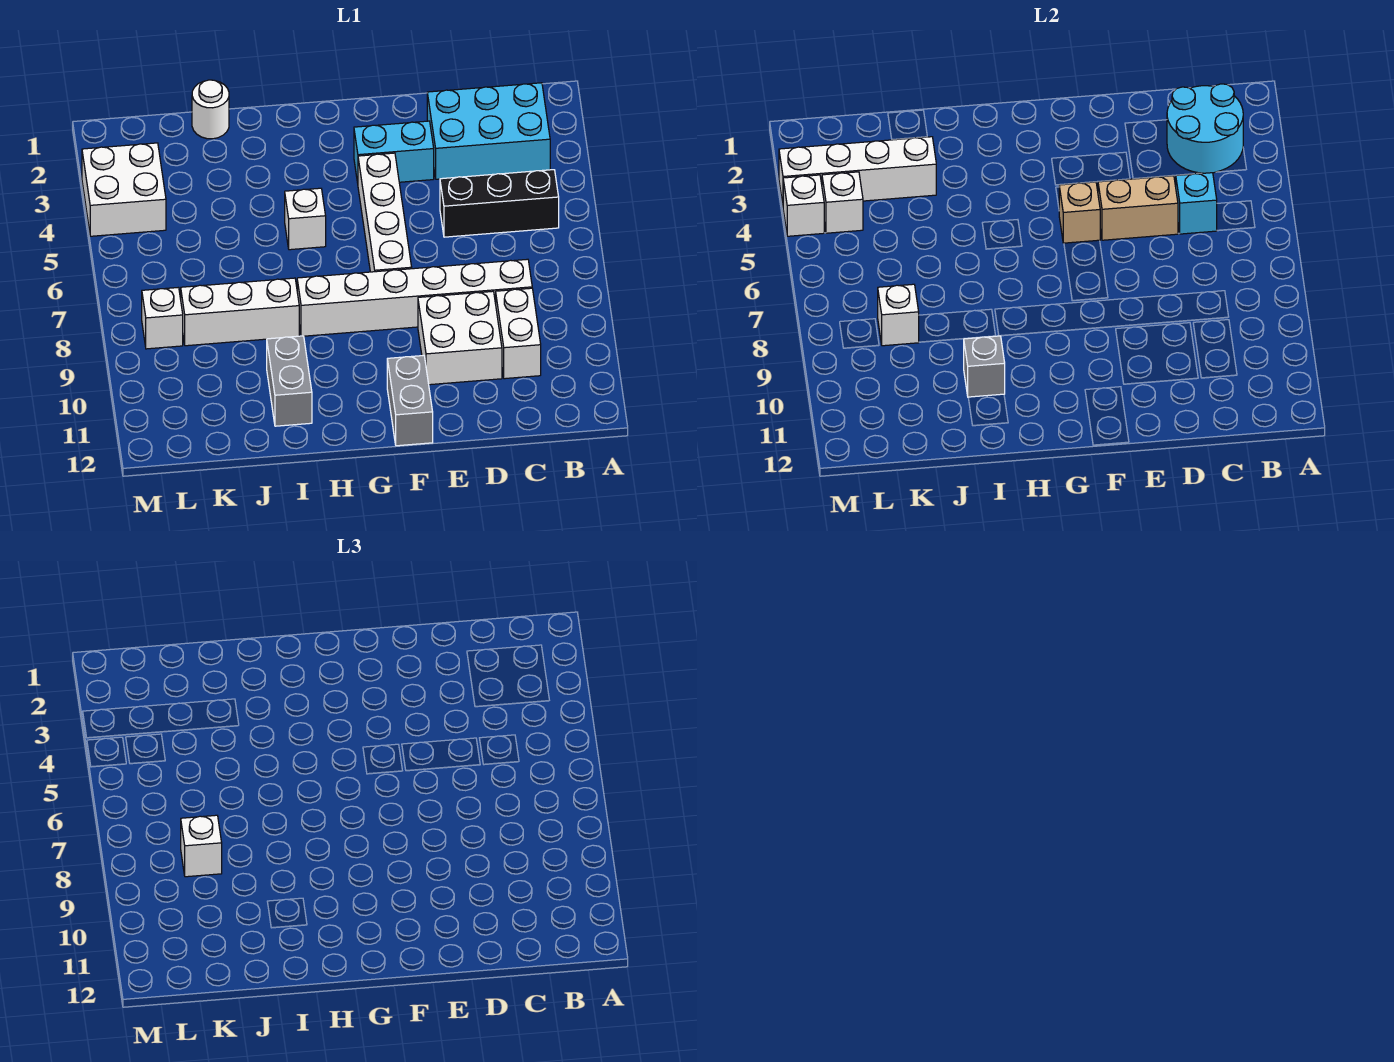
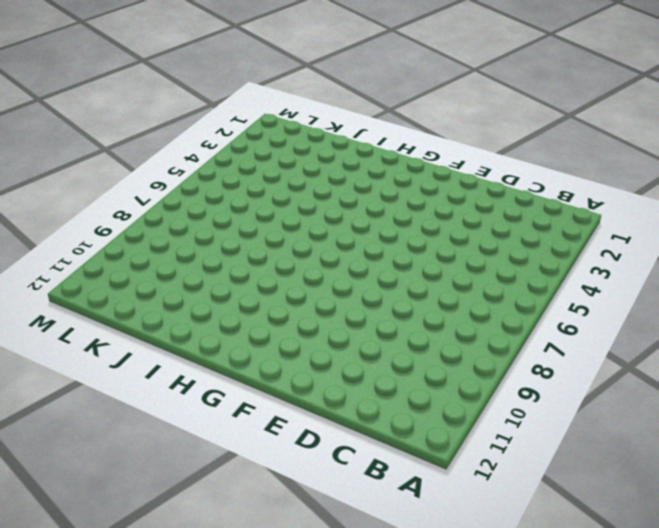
none -> cyan brick B2:D3 level 1
none -> black brick B5:D5 level 1
none -> white brick C8:H8 level 1

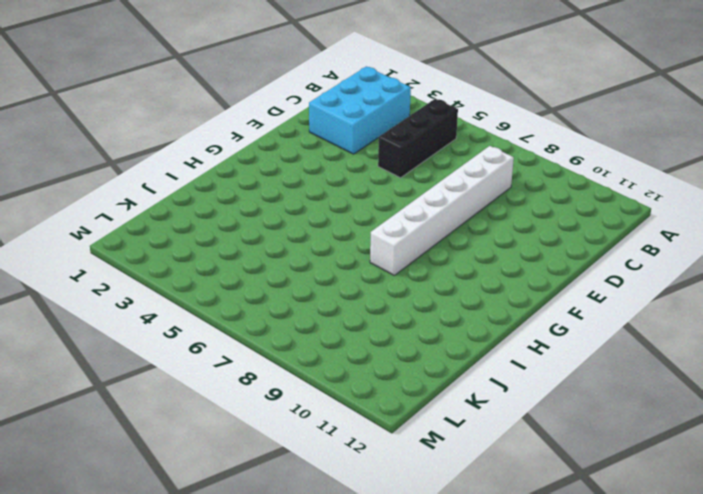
none -> white brick C9:C10 level 1
none -> white brick D9:E10 level 1
none -> cyan brick E3:F3 level 1

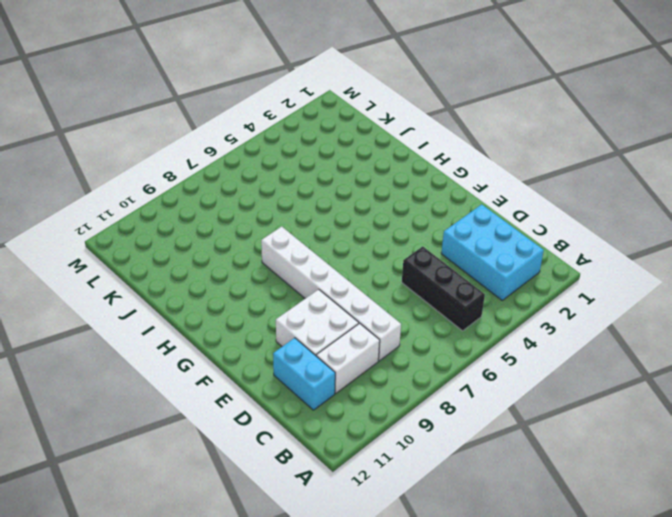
cyan brick C11:D11 level 1 -> cyan brick E3:F3 level 1
none -> white brick F4:F7 level 1
none -> grey brick F11:F12 level 1
none -> white brick H5 level 1

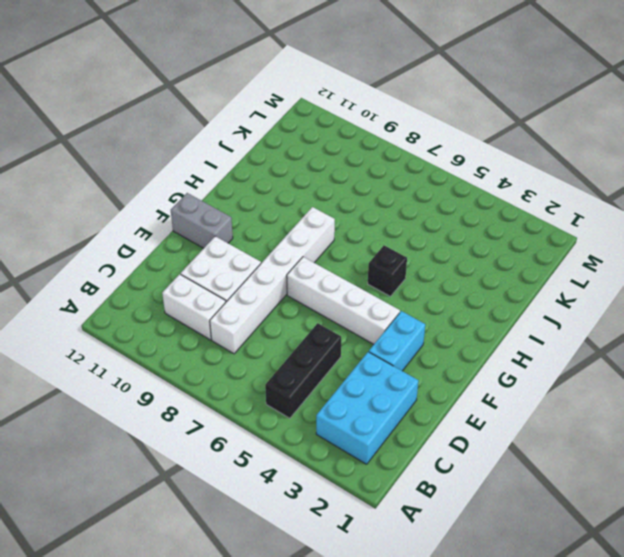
black brick H5 level 1 -> white brick H5 level 1
none -> white brick I8:K8 level 1
none -> grey brick I10:I11 level 1
none -> white round brick J1 level 1

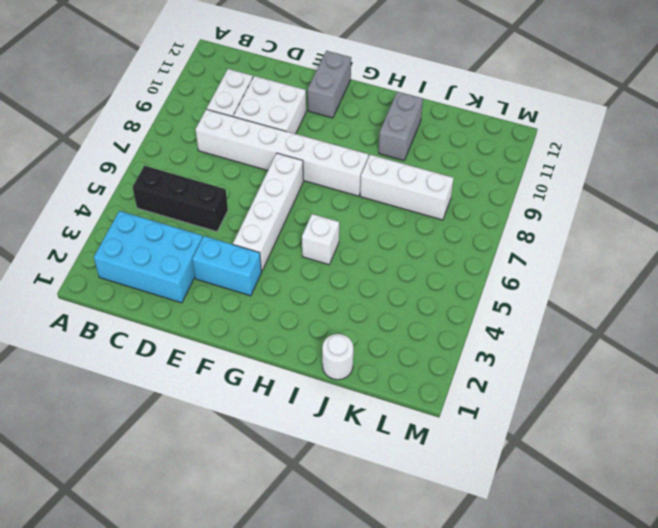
none -> white brick L3:M4 level 1
none -> white brick L8 level 1
none -> cyan round brick B2:C3 level 2

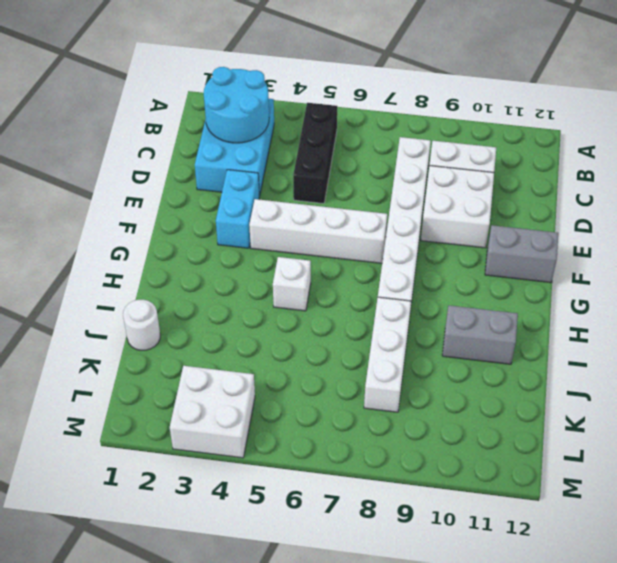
none -> white brick L8 level 1
none -> cyan brick C5 level 2
none -> tan brick D5:E5 level 2

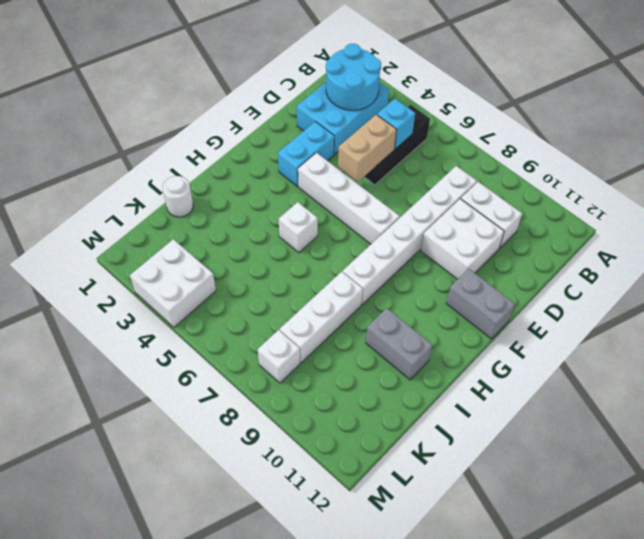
none -> tan brick F5 level 2
none -> grey brick I10 level 2
none -> white brick J3:M3 level 2

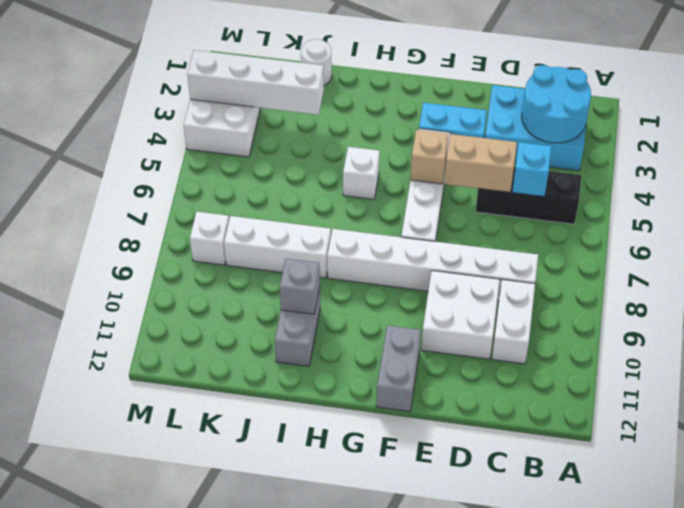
none -> white brick K8 level 2
none -> white brick L4 level 2
none -> white brick M4 level 2

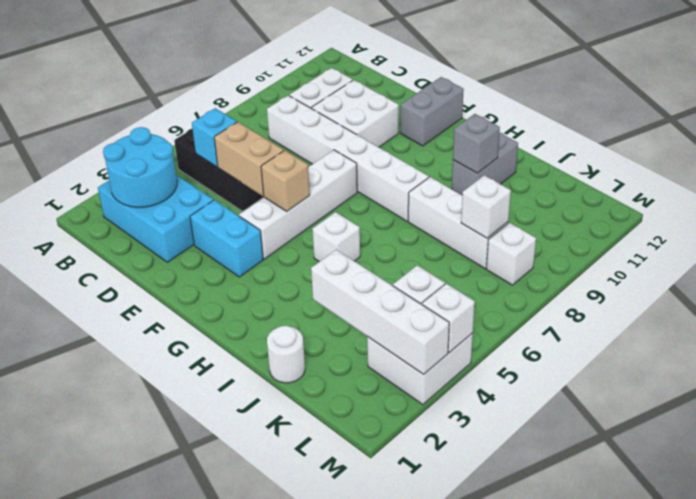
none -> white brick K8 level 3

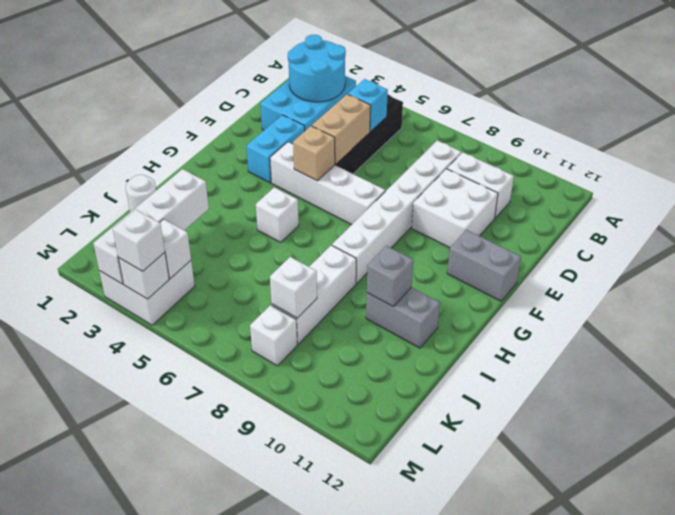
white brick M4 level 3 -> white brick K8 level 3

